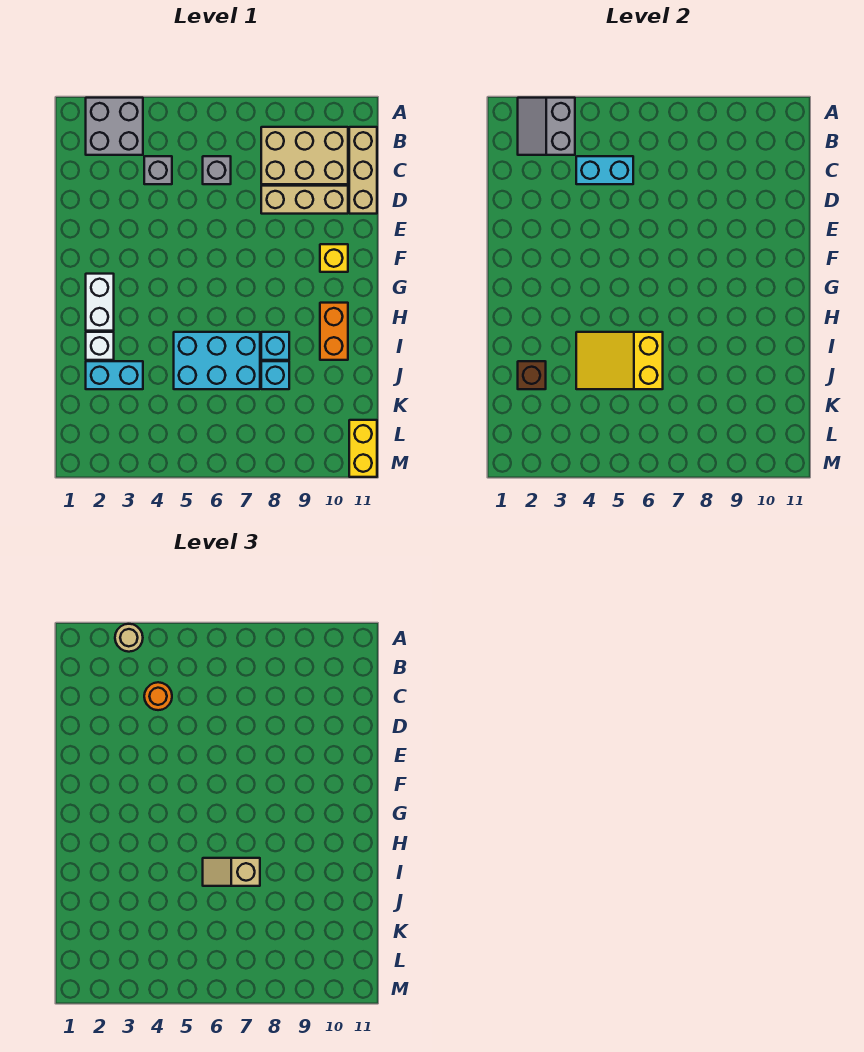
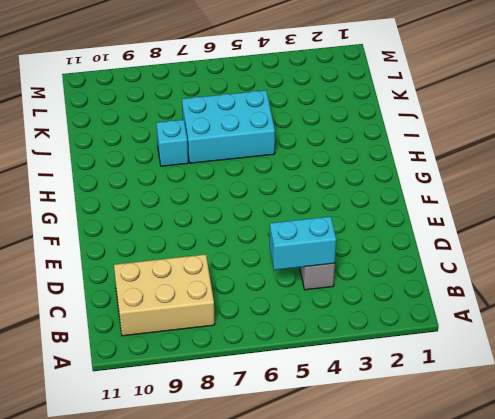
none -> grey brick A2:B3 level 1
none -> tan brick B11:D11 level 1
none -> grey brick C6 level 1

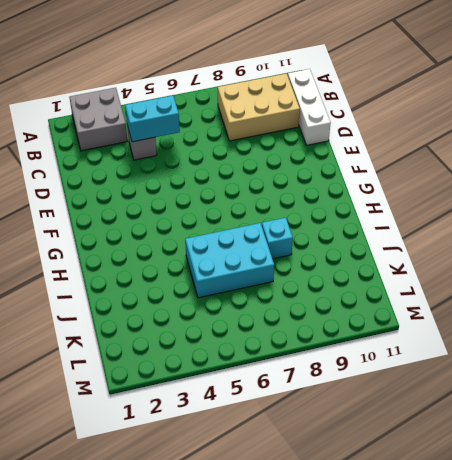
white brick B11:D11 level 1 -> tan brick B11:D11 level 1
none -> grey brick C6 level 1
none -> tan brick D8:D10 level 1
none -> yellow brick F10 level 1

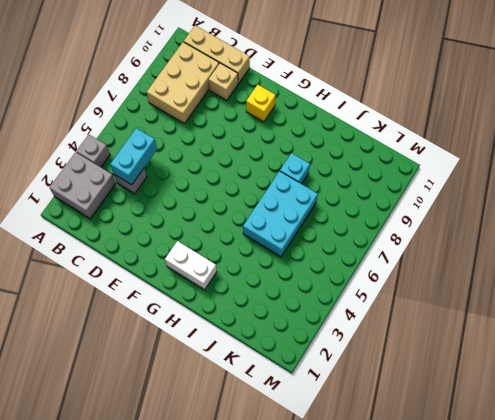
grey brick A4 level 1 -> grey brick C6 level 1
tan brick D10 level 1 -> tan brick D8:D10 level 1
none -> orange brick H10:I10 level 1
none -> white brick I2 level 1
none -> cyan brick J2:J3 level 1

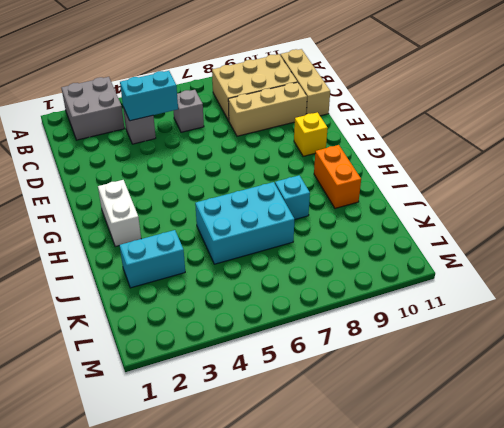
none -> white brick I2 level 1
none -> cyan brick J8 level 1
none -> yellow brick L11:M11 level 1

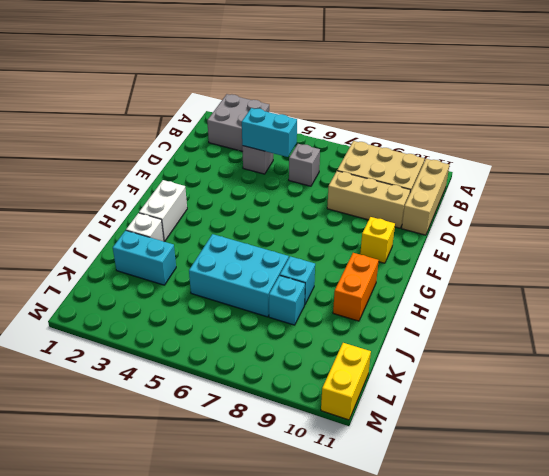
none -> grey slope A2:B3 level 2 top 3
none -> yellow slope I4:J6 level 2 top 6
none -> brown brick J2 level 2

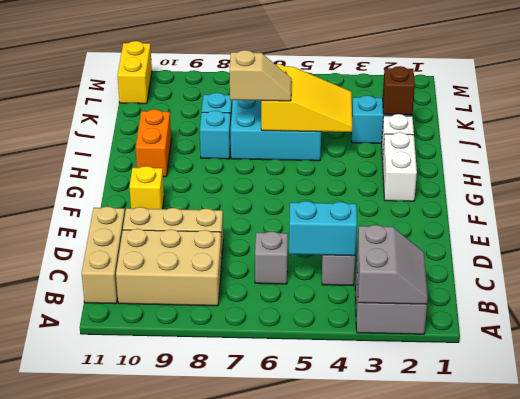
none -> tan round brick A3 level 3
none -> orange round brick C4 level 3

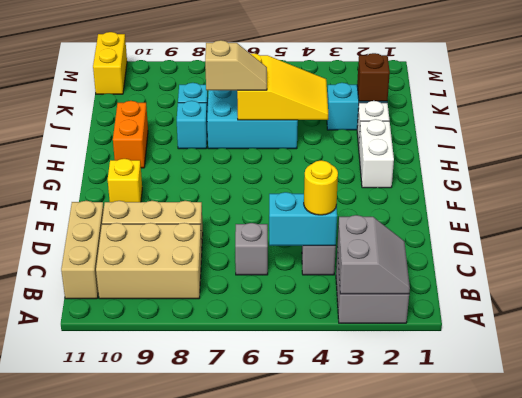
yellow round brick C4 level 3 -> orange round brick C4 level 3
none -> tan round brick A3 level 3

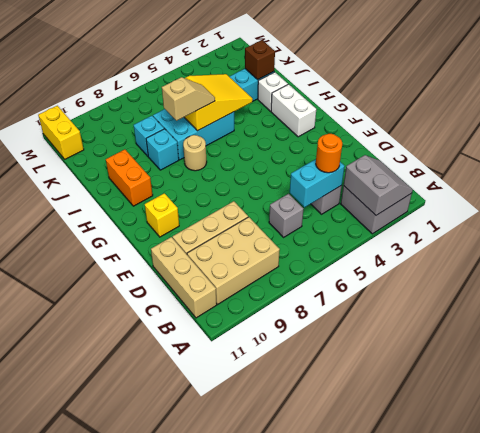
tan round brick H7 level 1 -> tan round brick A3 level 3

